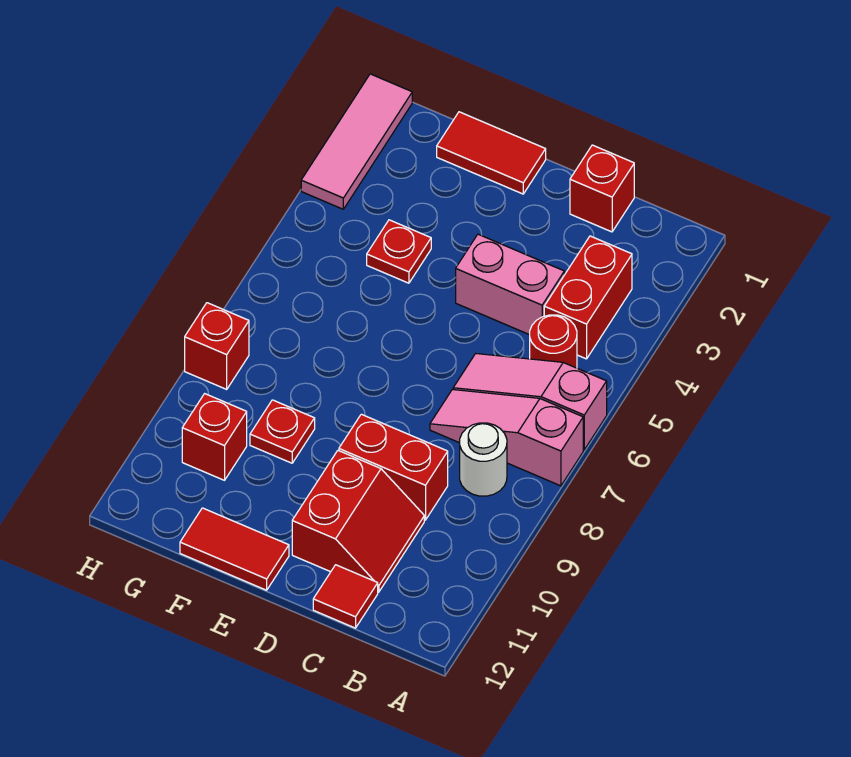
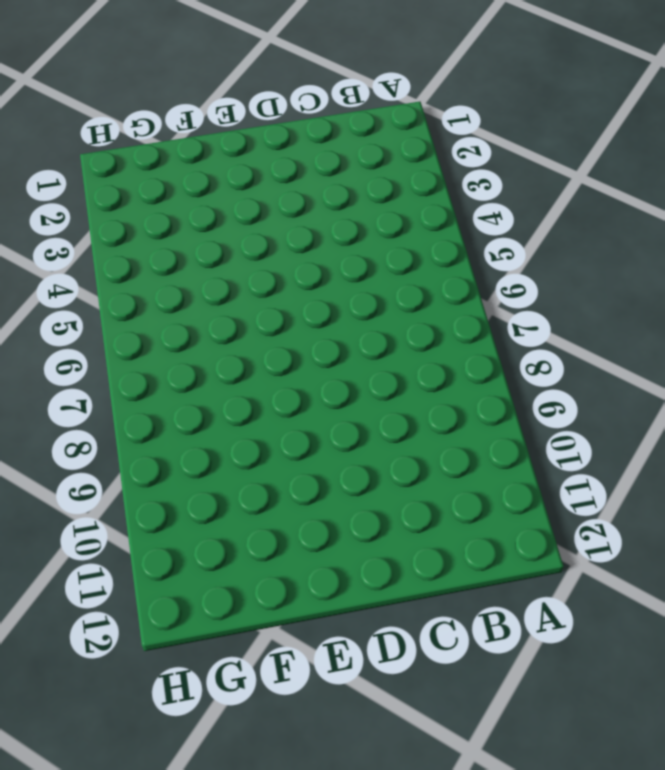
none -> pink slope A6:C6 level 1 top A
none -> pink slope A7:C7 level 1 top A
none -> red brick B3:B4 level 1

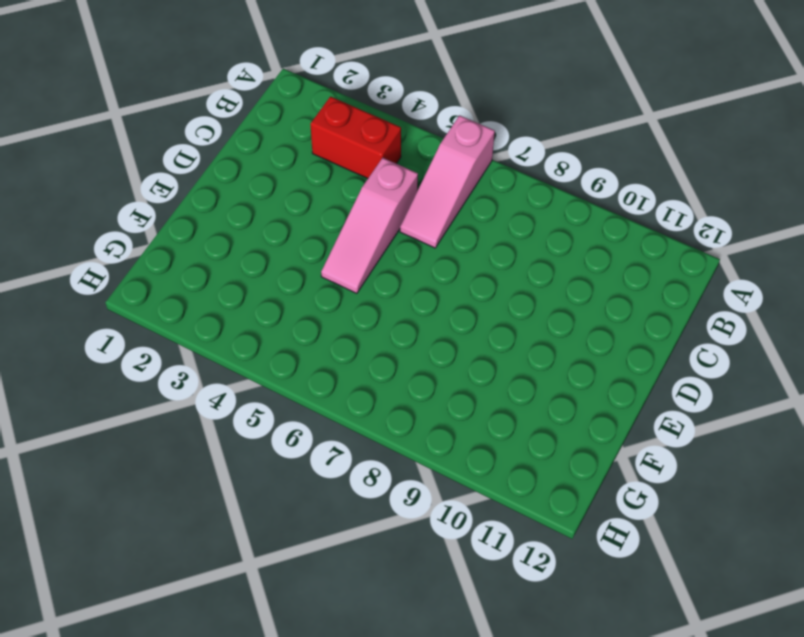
pink slope C5:E5 level 1 top C -> pink slope A7:C7 level 1 top A
none -> red round brick B5 level 1
none -> white round brick B8 level 1
none -> red brick C1 level 1

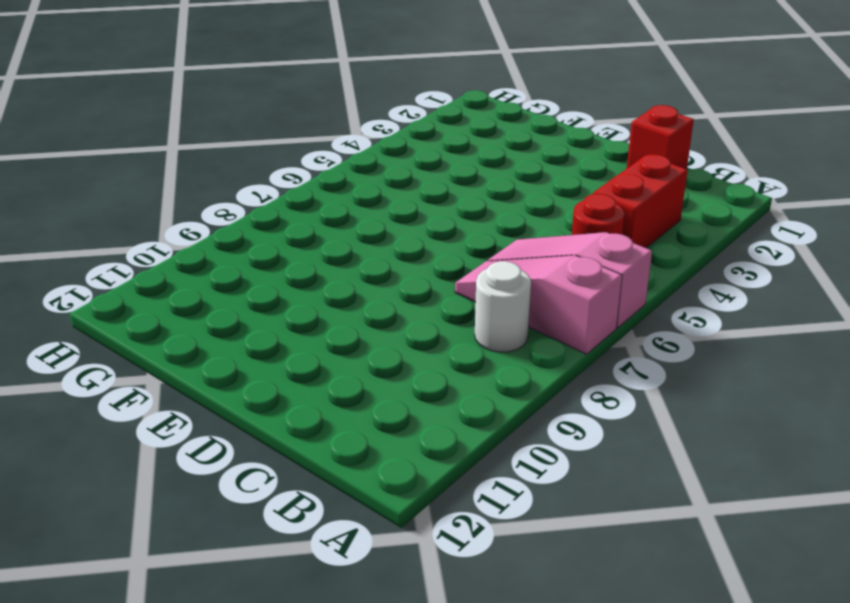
none -> pink brick C4:D4 level 1
none -> red brick C9:D9 level 1
none -> red slope C10:D11 level 1 top D

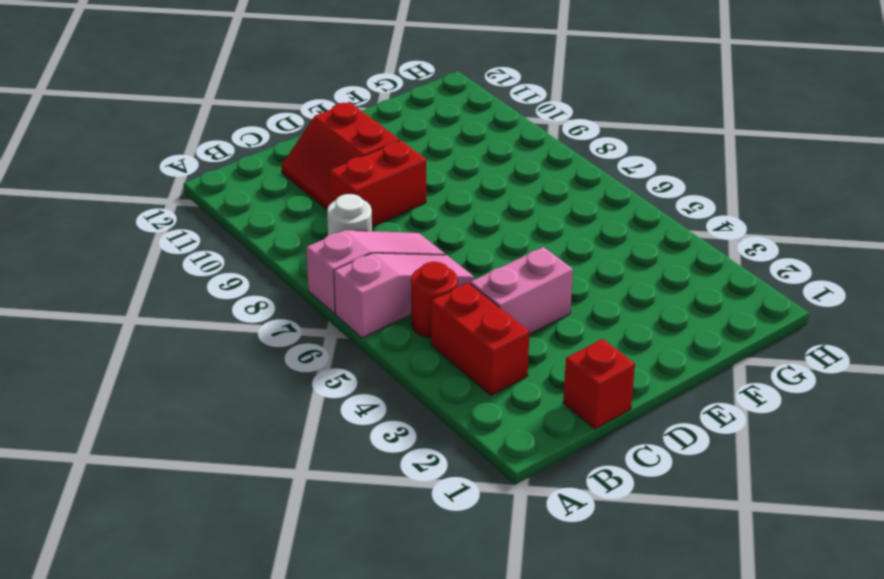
none -> red tile C12 level 1
none -> red tile E1:F1 level 1
none -> red tile E12:F12 level 1

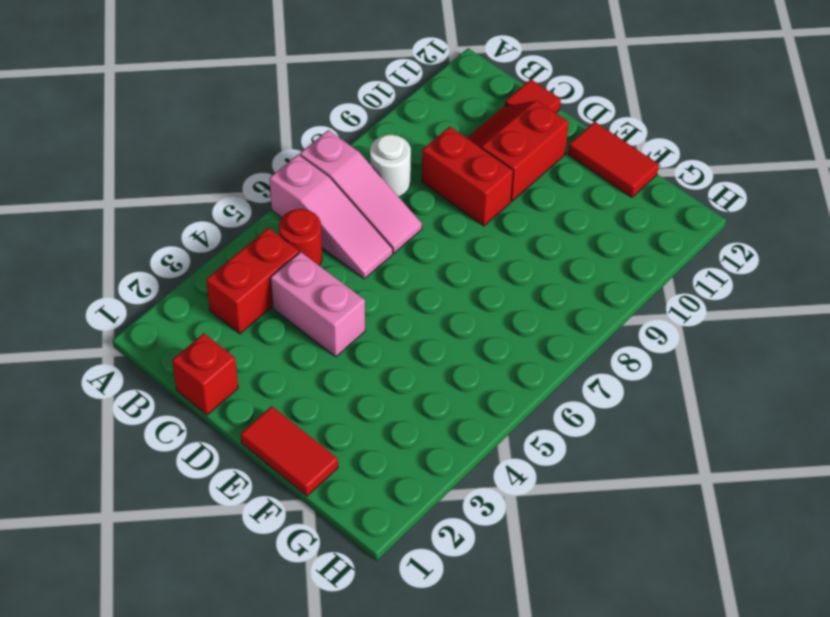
none -> red plate F4 level 1
none -> red plate F9 level 1
none -> red brick G10 level 1

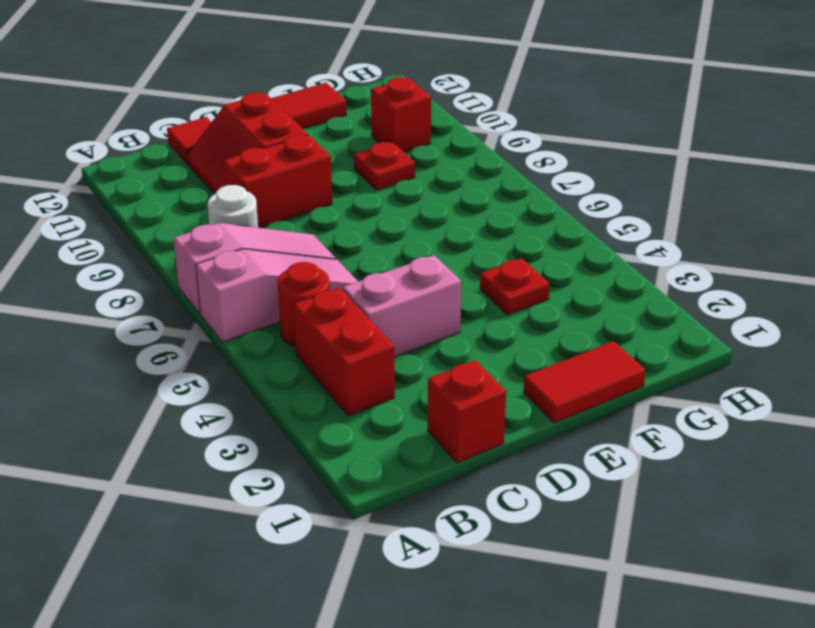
none -> pink tile H1:H3 level 1
none -> red brick H8 level 1

